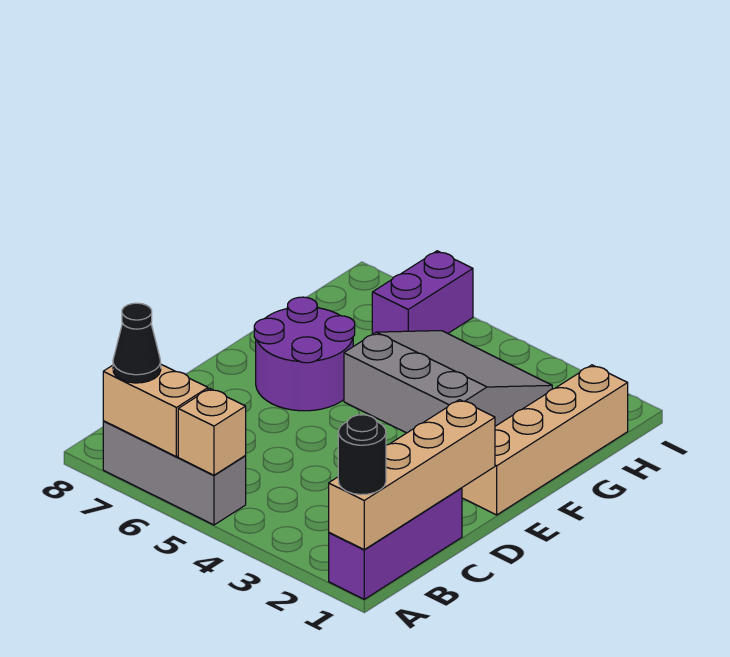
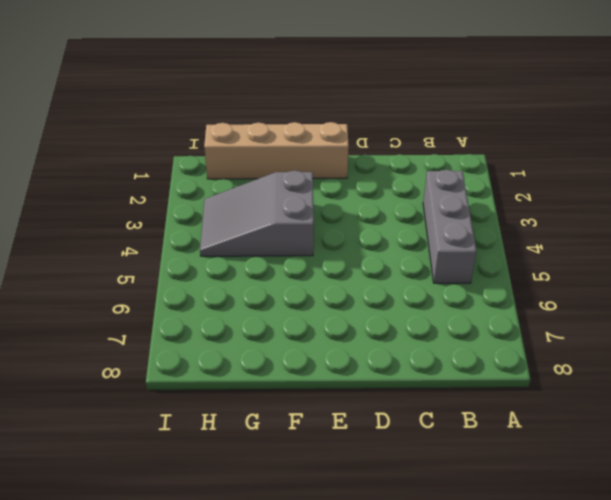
grey brick B3:B5 level 1 -> grey brick A5:A7 level 1
grey slope F3:H4 level 1 top F -> grey slope F3:H5 level 1 top F
none -> purple brick A1:C1 level 1
none -> purple round brick E6:F7 level 1

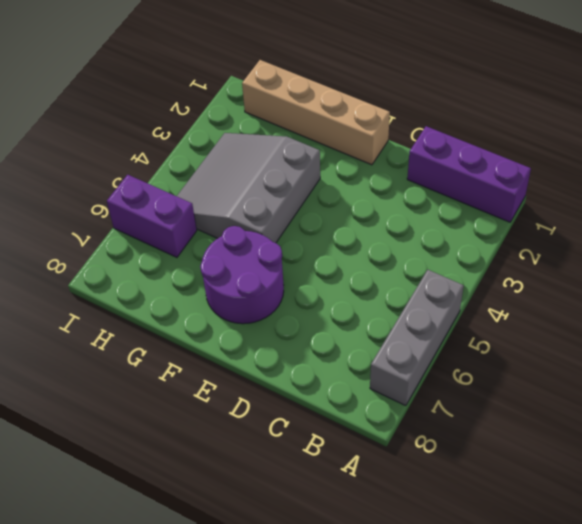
none -> tan brick A1:D1 level 2
none -> tan brick A5 level 2

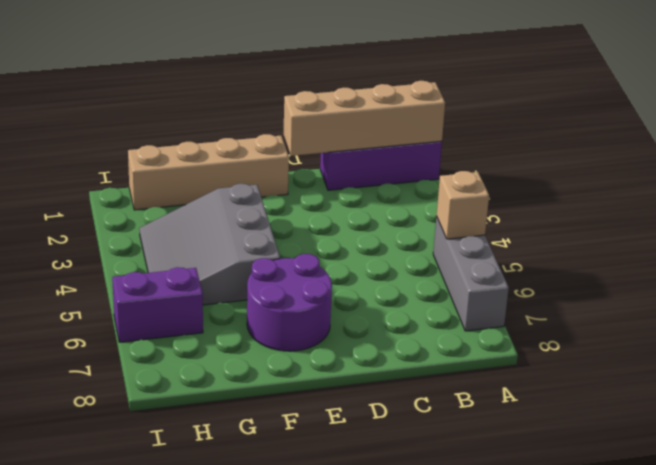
none -> tan brick A6:A7 level 2
none -> black round brick A1 level 3

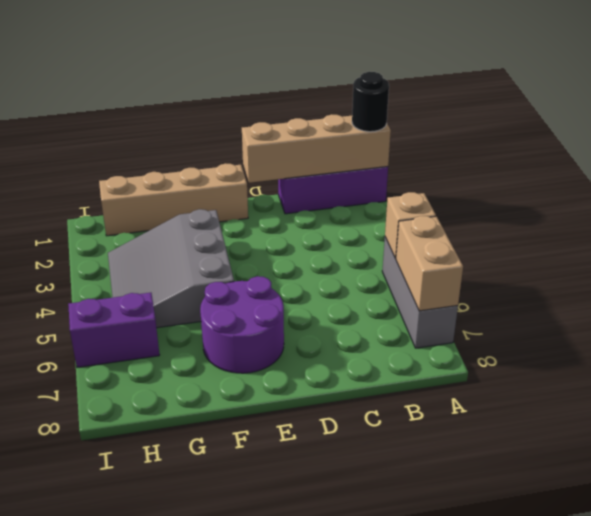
none -> black cone A7 level 3

